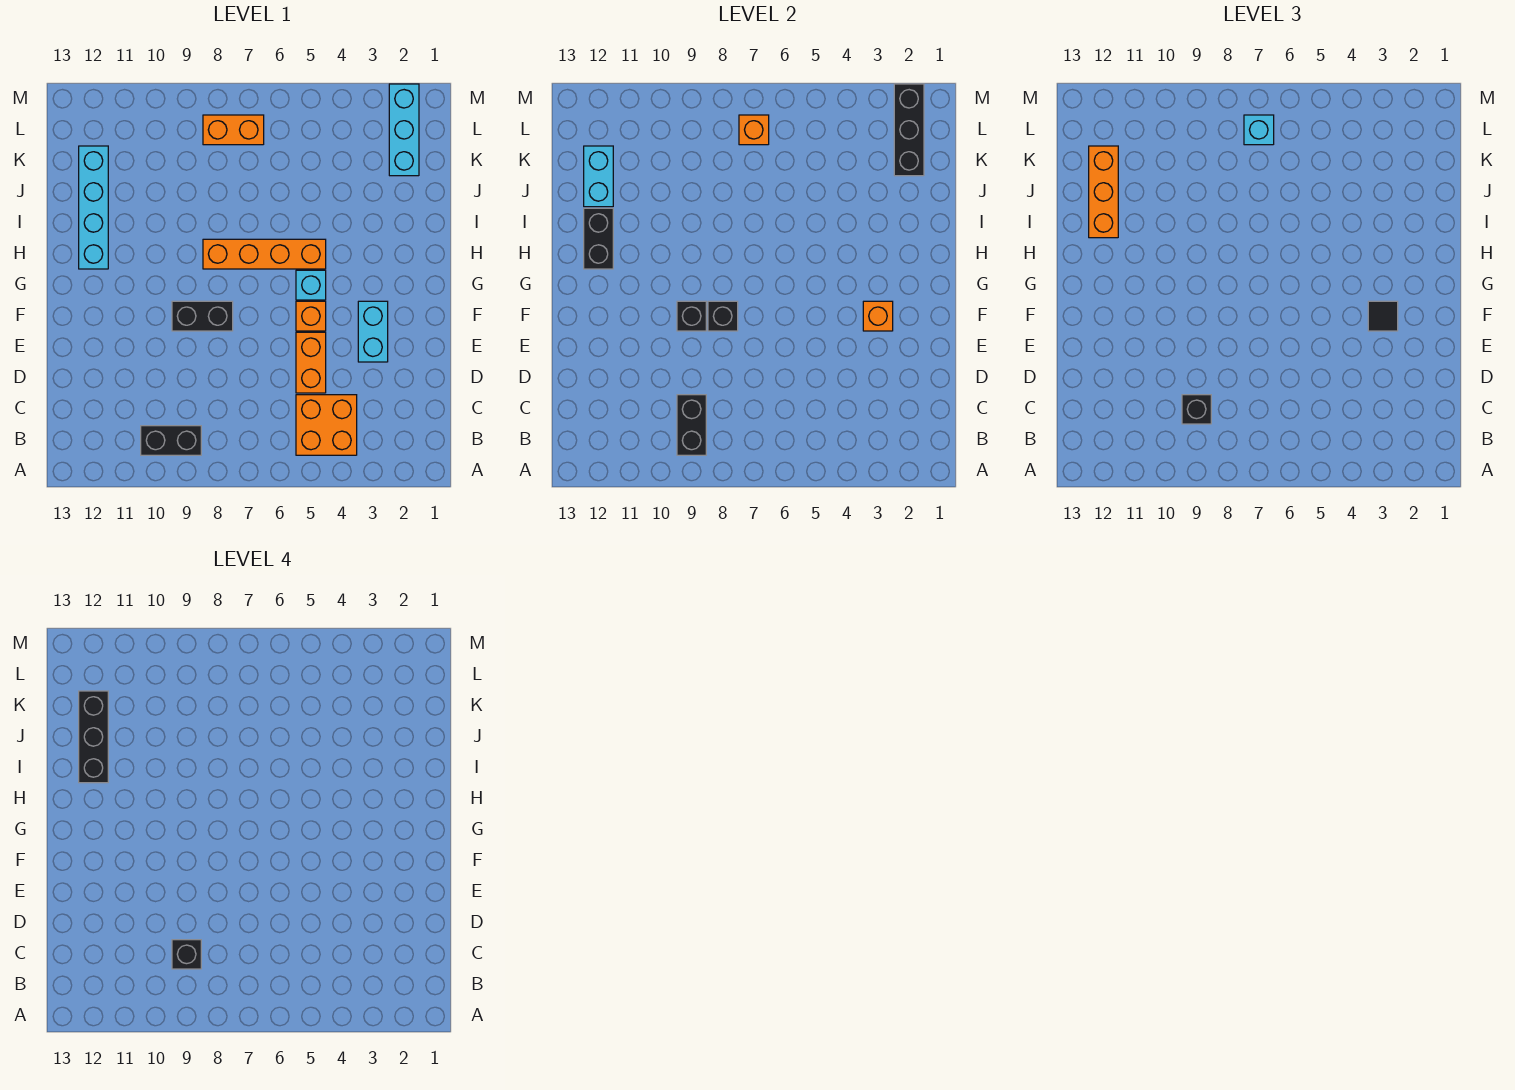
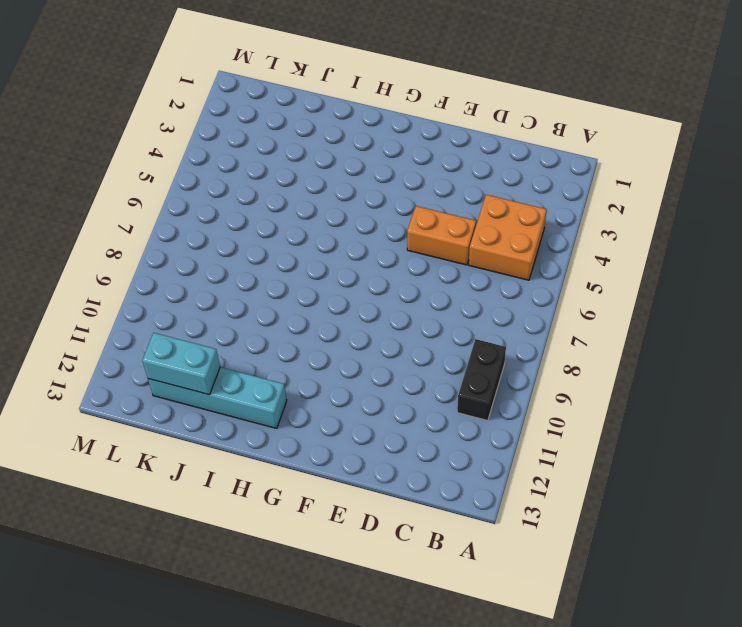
none -> cyan brick E3:F3 level 1
none -> orange brick F5 level 1
none -> black brick F8:F9 level 1

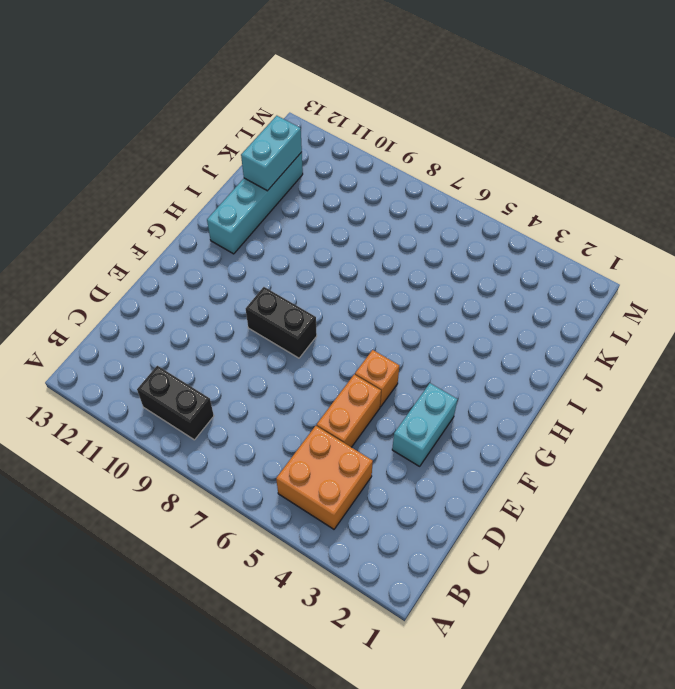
none -> cyan brick G5 level 1
none -> orange brick H5:H8 level 1
none -> cyan brick K2:M2 level 1

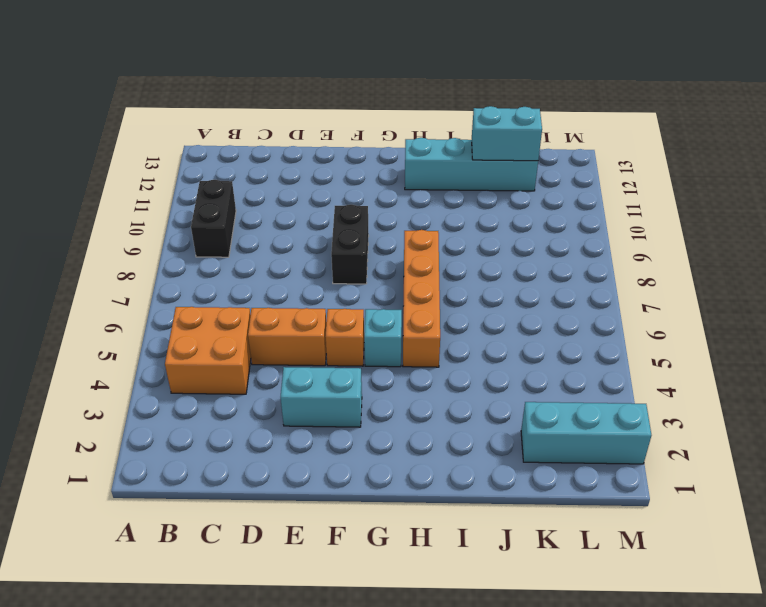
none -> orange brick L7:L8 level 1
none -> black brick B9:C9 level 2
none -> orange brick F3 level 2

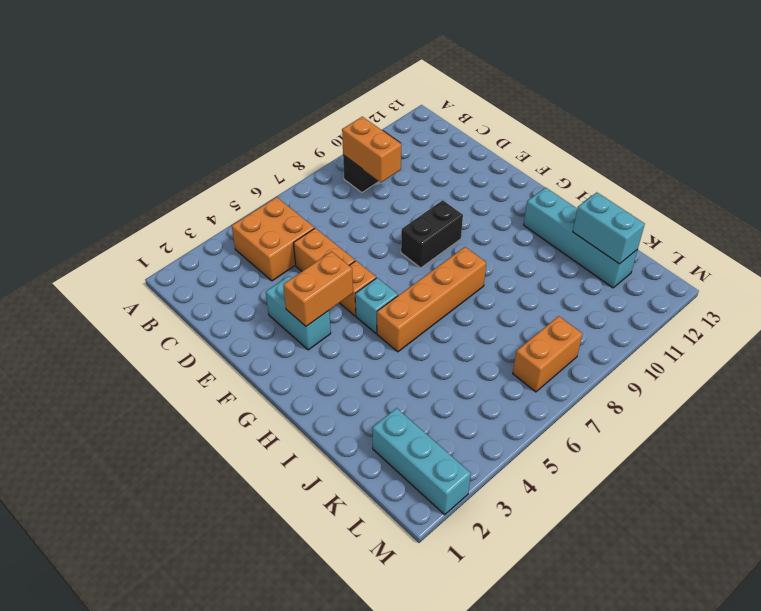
orange brick B9:C9 level 2 -> black brick B9:C9 level 2
orange brick F3:F4 level 2 -> orange brick F3 level 2
none -> black brick F8 level 2
none -> black brick F9 level 2
none -> black brick H12:I12 level 2

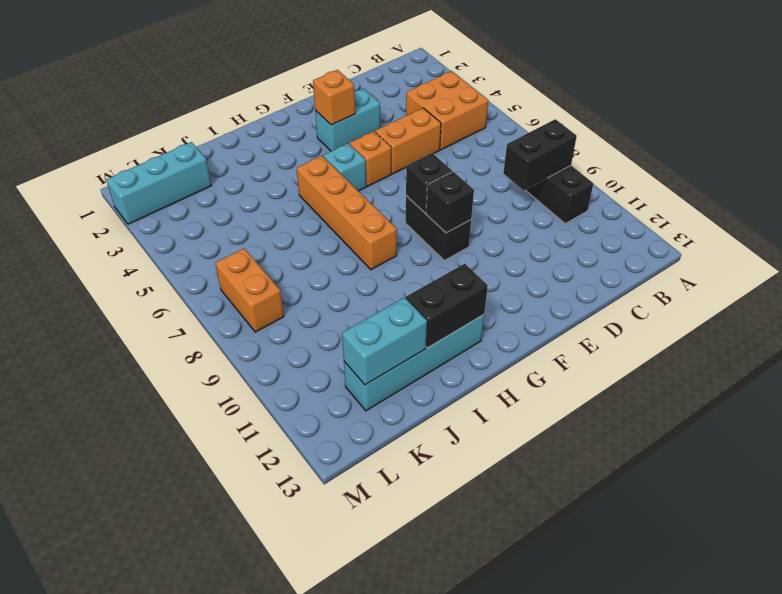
none -> black brick K2:M2 level 2
none -> orange brick L7 level 2
none -> black brick C9 level 3

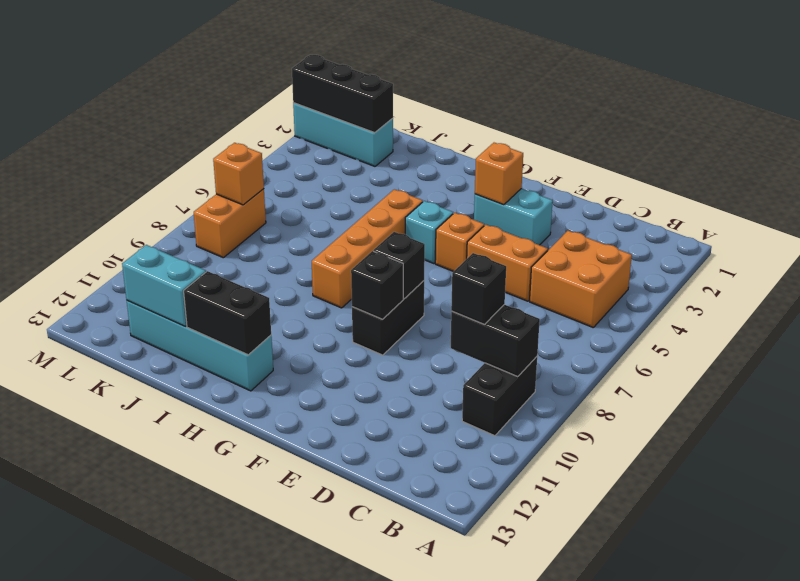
none -> black tile F3 level 3
none -> orange brick I12:K12 level 3
none -> cyan brick L7 level 3

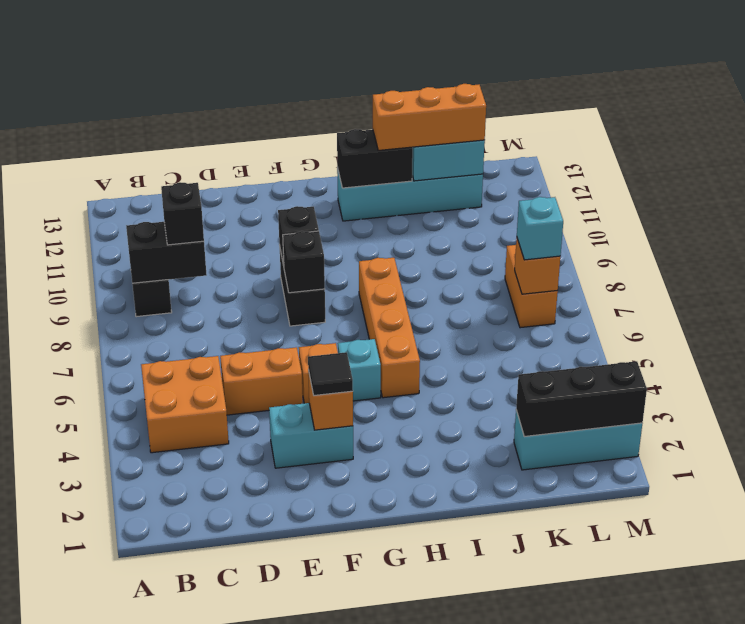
none -> black brick C9 level 4
none -> black brick I12:K12 level 4

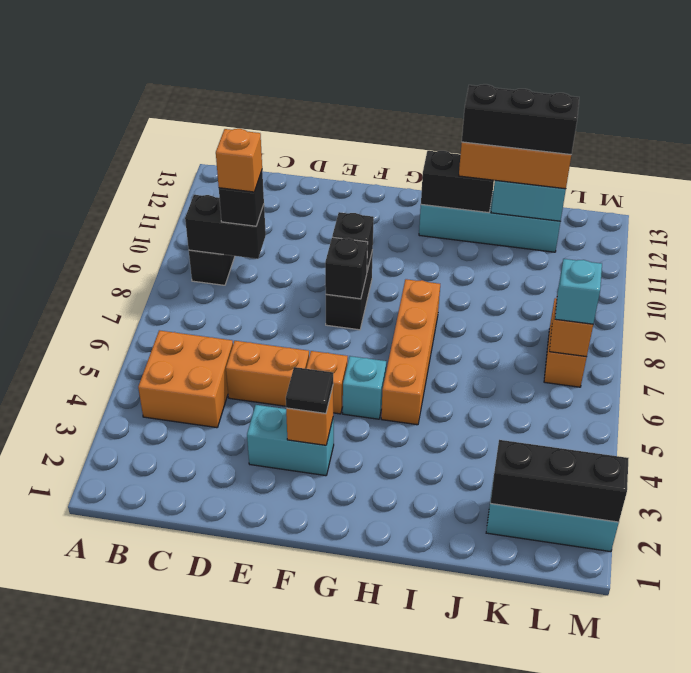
orange brick C9 level 4 -> black brick C9 level 4

